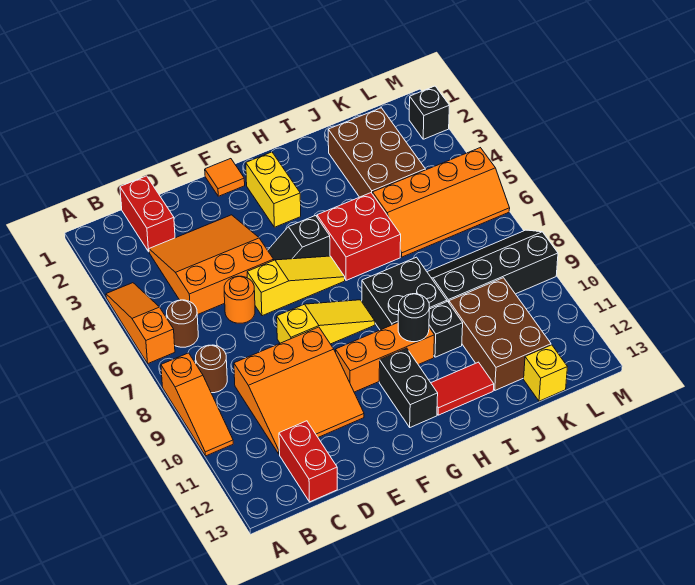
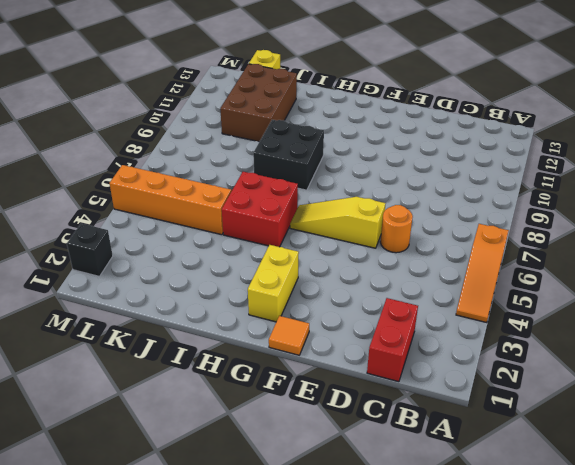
none -> orange slope A8:A10 level 1 top 8
none -> brown round brick B6 level 1
none -> brown round brick B8 level 1

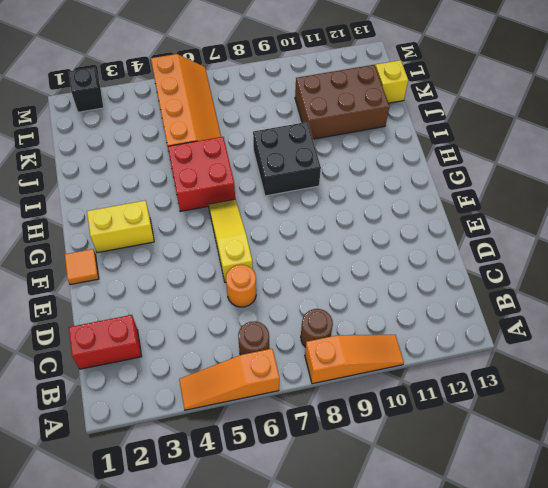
none -> orange slope C3:E5 level 1 top 5
none -> orange slope C9:E11 level 1 top 9
none -> red brick C12:C13 level 1

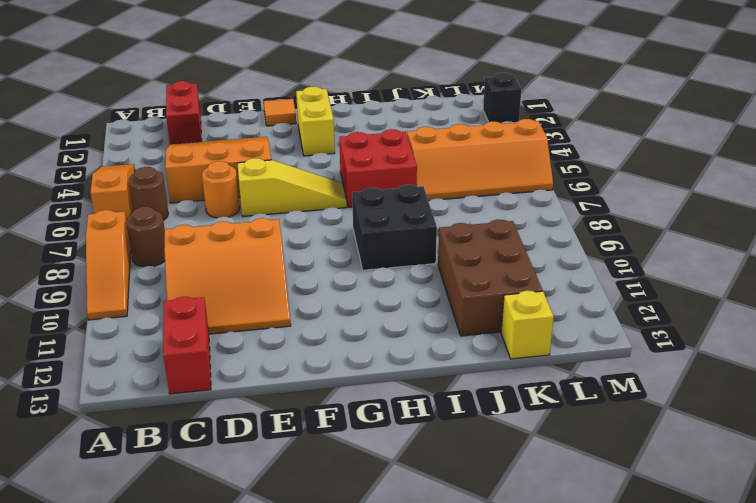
none -> yellow slope E8:G8 level 1 top E
none -> black slope F5:G5 level 1 top G
none -> orange brick F10:H10 level 1

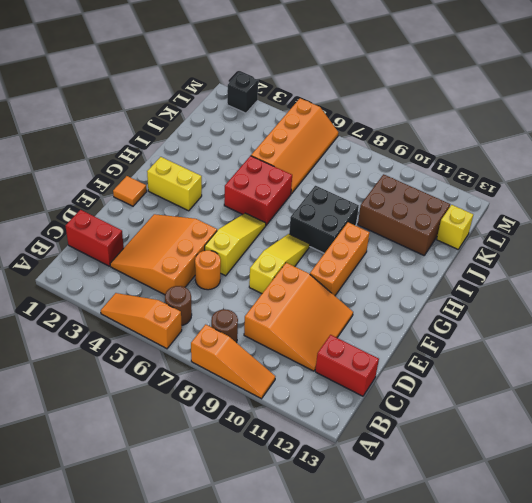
none -> black slope F5:G5 level 1 top G
none -> black brick G11:G12 level 1
none -> red tile H12:I12 level 1

